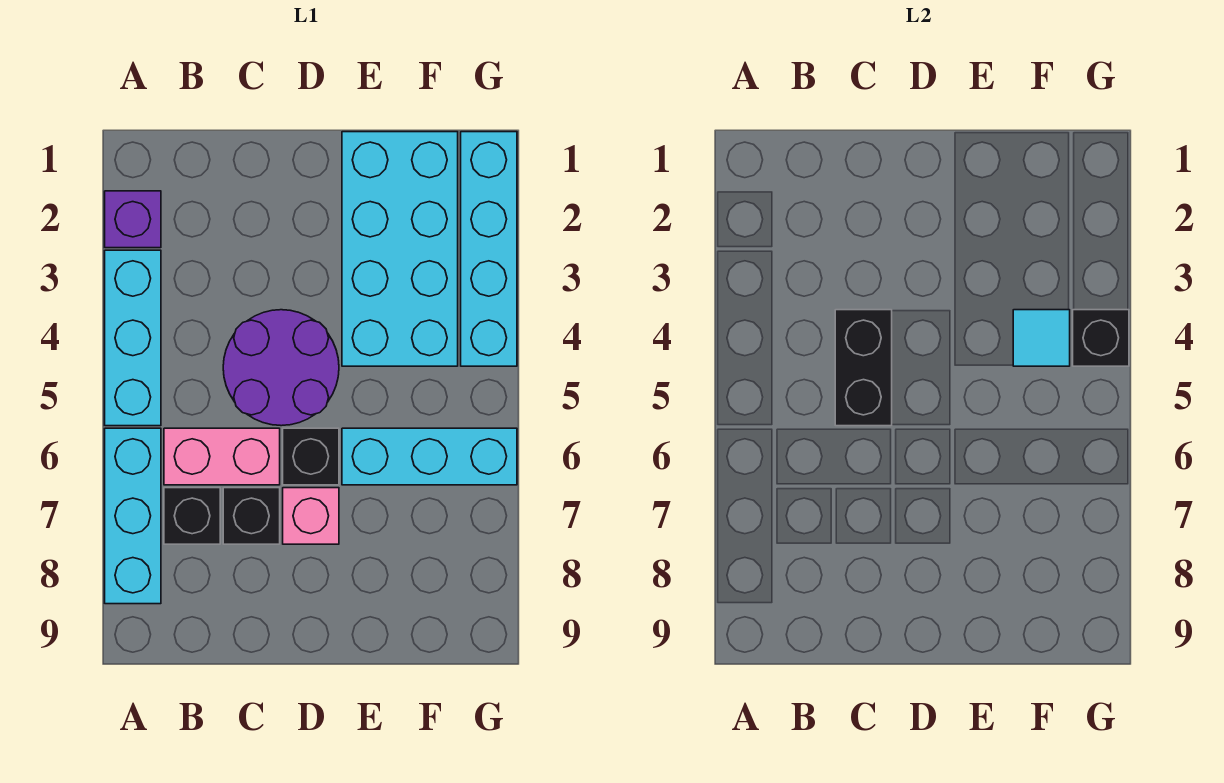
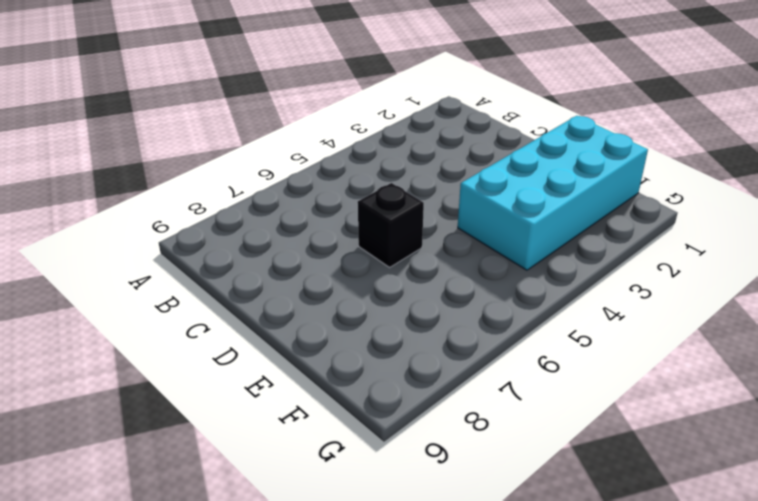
none -> purple brick A2 level 1
none -> cyan brick A3:A5 level 1
none -> cyan brick A6:A8 level 1

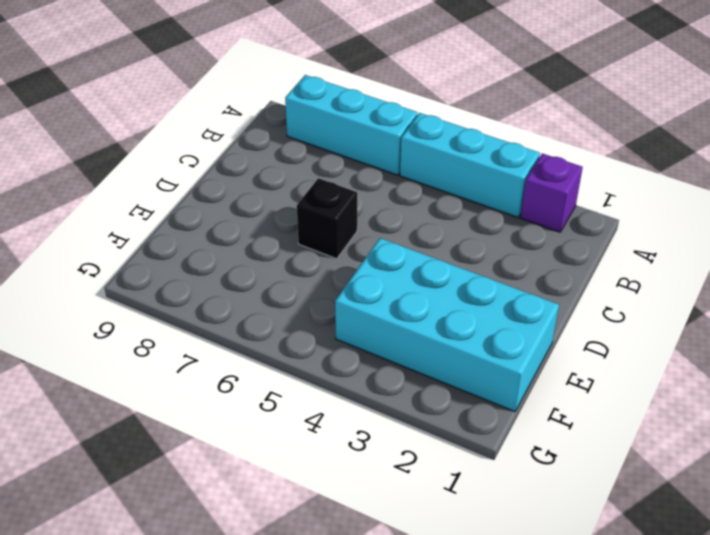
none -> pink brick B6:C6 level 1
none -> black brick B7 level 1
none -> purple round brick C4:D5 level 1

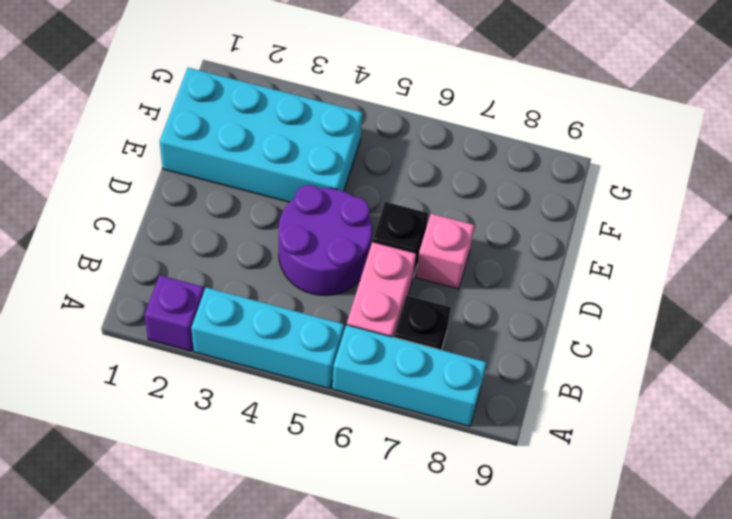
none -> black brick C7 level 1
none -> cyan brick E6:G6 level 1
none -> cyan brick G1:G4 level 1

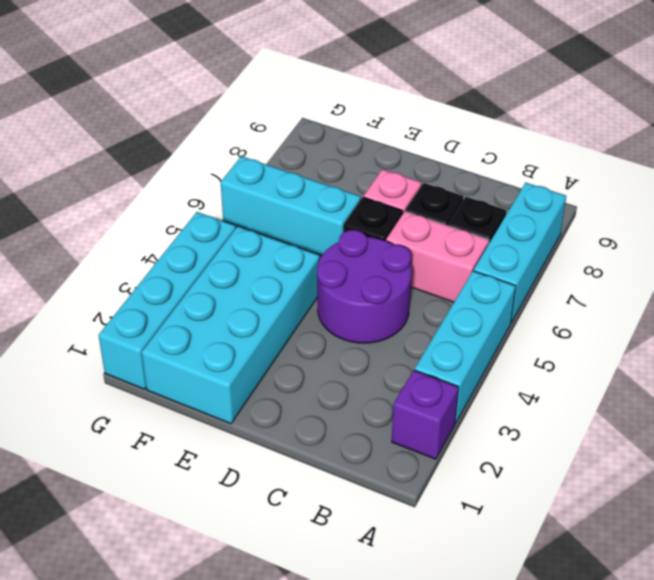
none -> black brick C4:C5 level 2
none -> cyan tile F4 level 2
none -> black brick G4 level 2

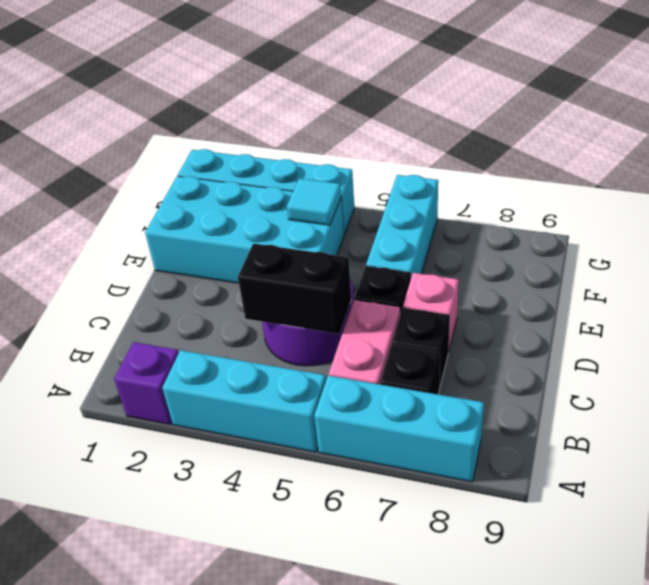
none -> black brick G4 level 2

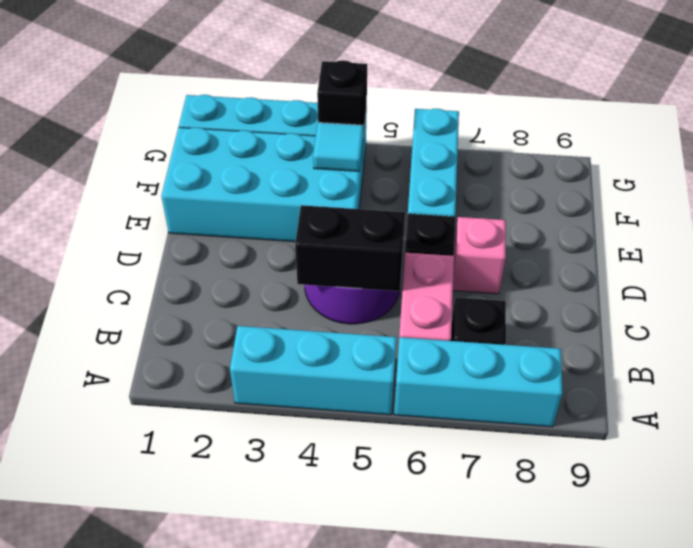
none -> purple brick A2 level 1
none -> black brick C7 level 1

